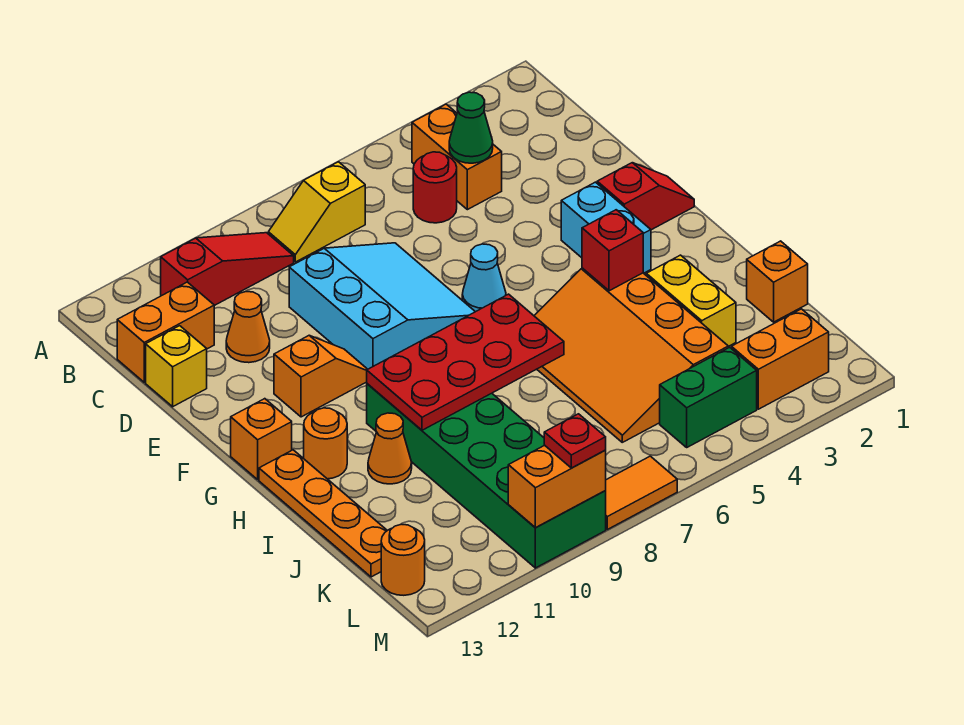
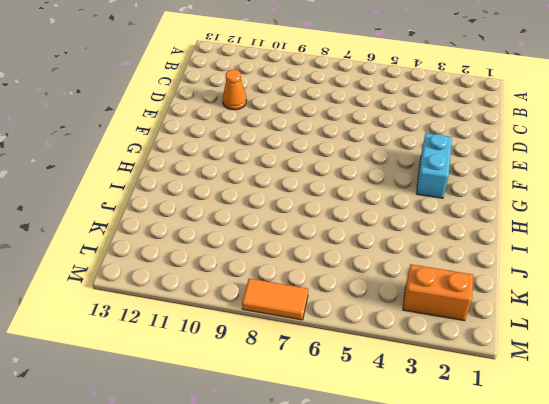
none -> orange brick B4:C4 level 1
none -> yellow slope B7:B8 level 1 top 7
none -> red slope B9:B11 level 1 top 11

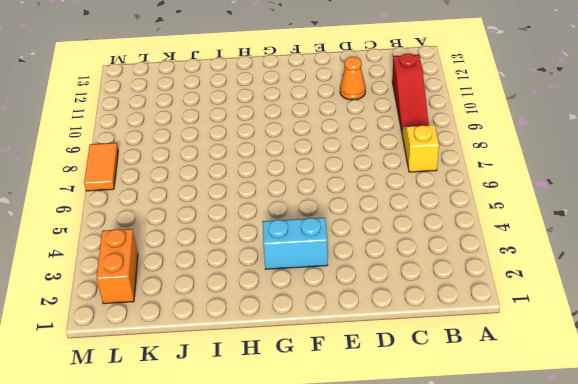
none -> orange brick B4:C4 level 1
none -> red round brick C5 level 1
none -> orange brick C12:C13 level 1

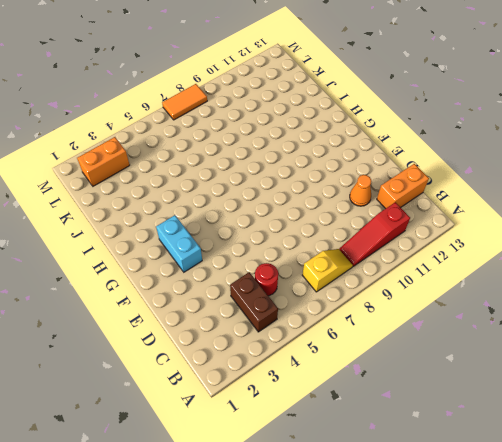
brown brick B4:C4 level 1 -> orange brick B4:C4 level 1
none -> cyan slope D7:F9 level 1 top 9
none -> yellow brick D13 level 1
none -> red slope F1:F2 level 1 top 2

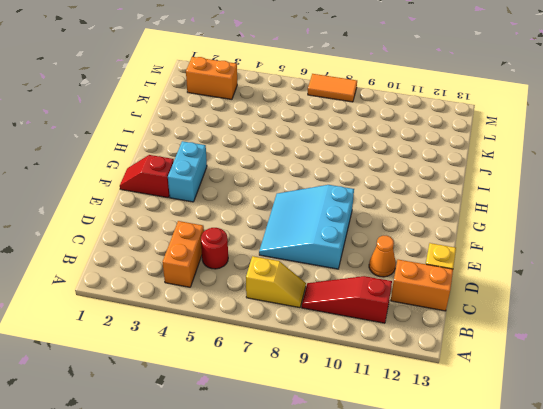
none -> cyan cone F6 level 1
none -> orange slope F10:F11 level 1 top 11
none -> orange brick G13 level 1

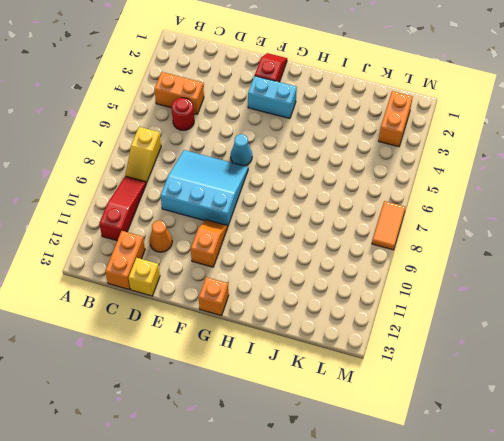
none -> orange slope H4:K6 level 1 top 4
none -> green brick H9:M10 level 1
none -> orange round brick H12 level 1

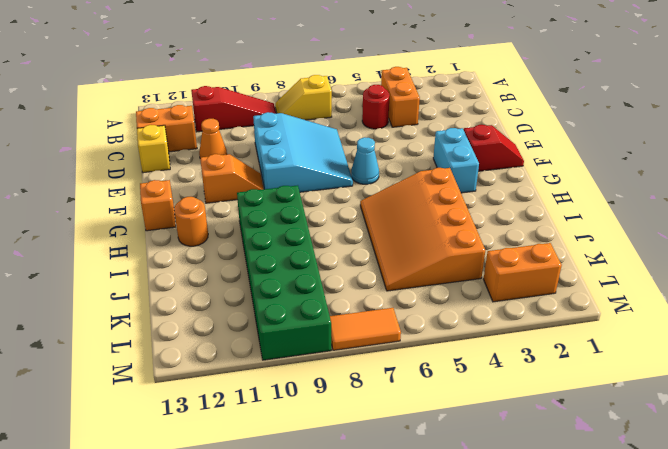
none -> orange plate H13:K13 level 1
none -> yellow brick I3:J3 level 1
none -> orange cone I11 level 1

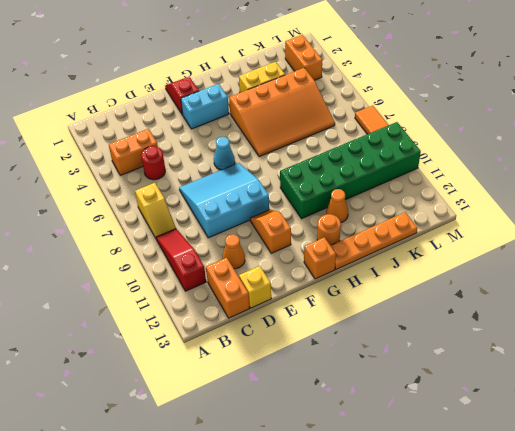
none -> orange brick J1 level 1
none -> green brick L4:L5 level 1
none -> orange round brick L13 level 1

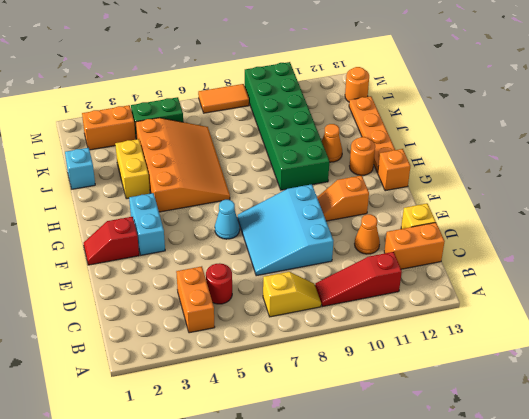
cyan brick J1 level 1 -> orange brick J1 level 1
none -> green cone C4 level 2
none -> red brick H4 level 2
none -> red plate H7:I10 level 2

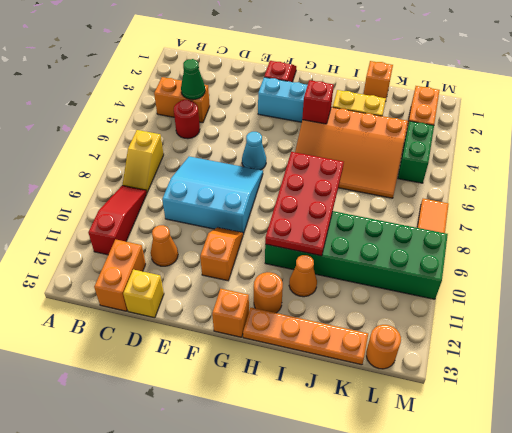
none -> orange brick M9:M10 level 2
none -> red plate M9 level 3

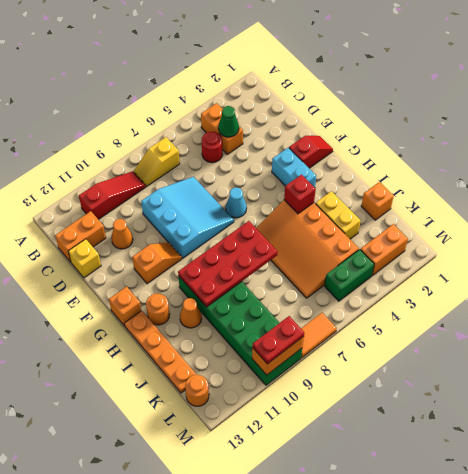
red plate M9:M10 level 3 -> red plate M9 level 3

